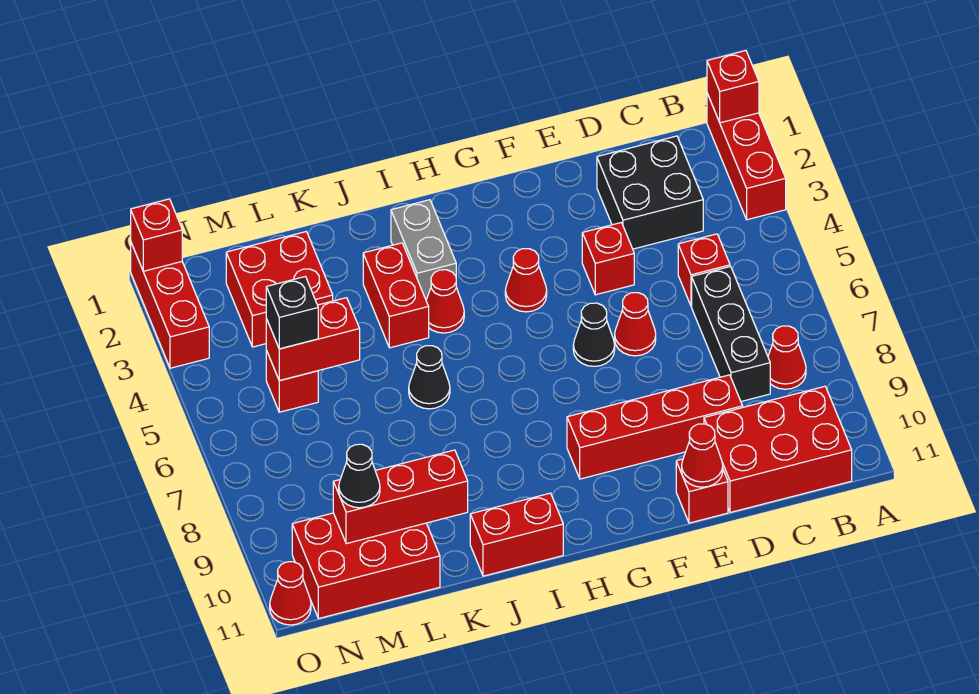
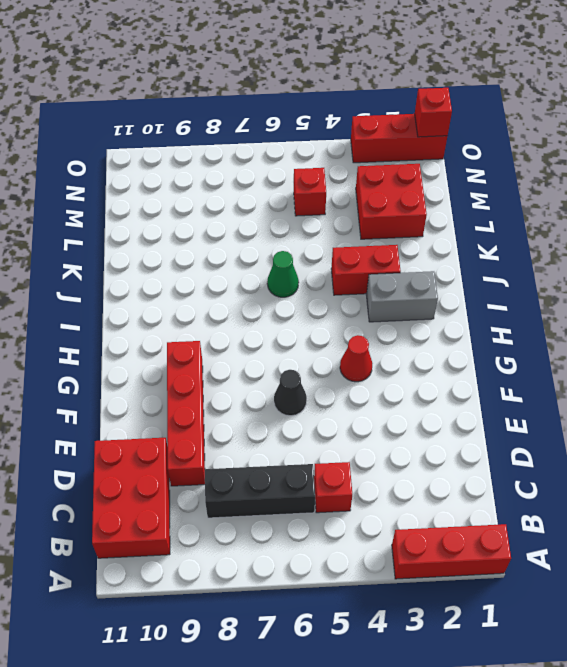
green cone J6 level 1 -> black cone J6 level 1
none -> red cone B8 level 1
none -> black brick C2:D3 level 1
none -> red brick E4 level 1

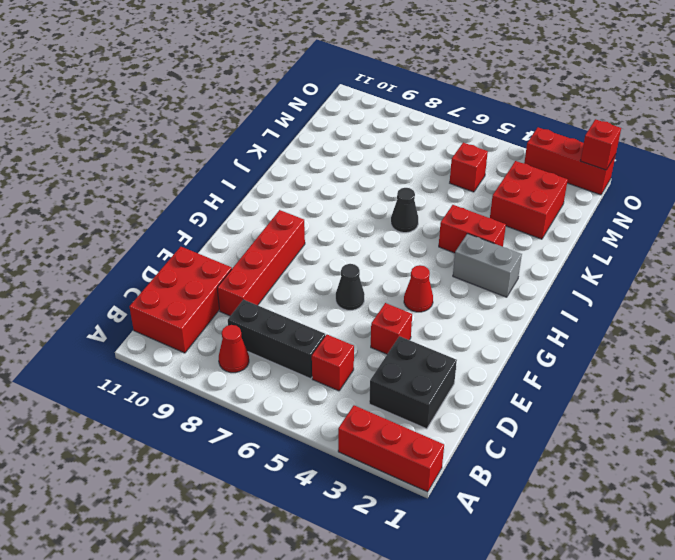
none -> red cone E6 level 1
none -> red brick E11 level 1
none -> red cone I4 level 1

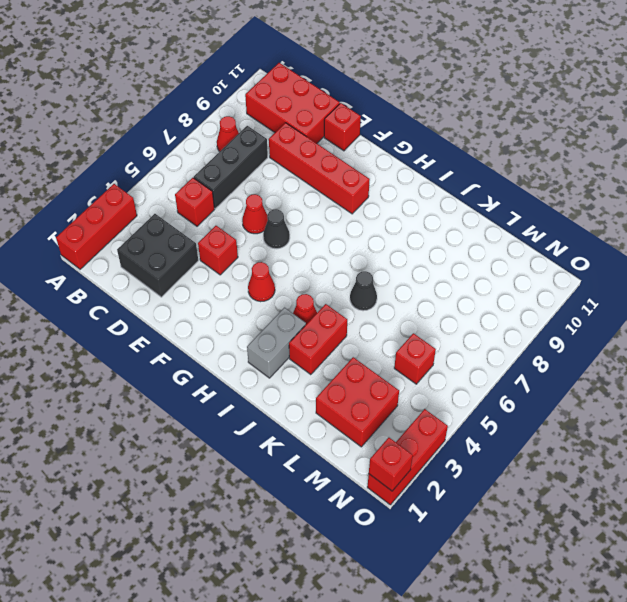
none -> red brick I11:J11 level 1
none -> red brick L10:N11 level 1
none -> red cone O11 level 1

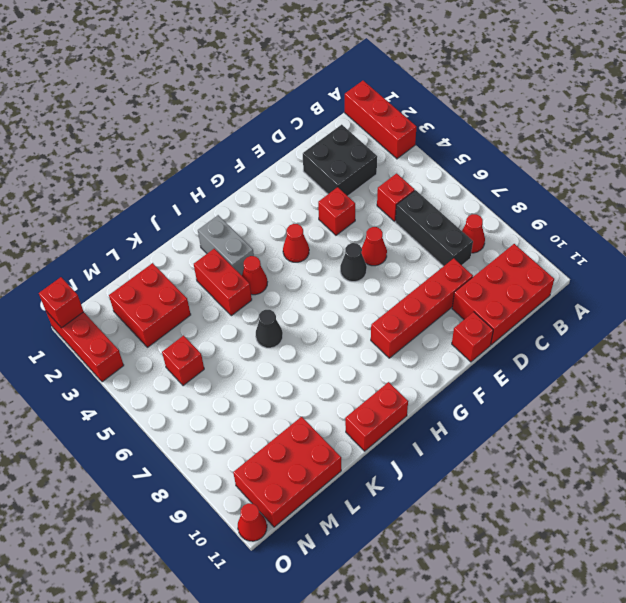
none -> red brick A1 level 2
none -> red cone E11 level 2
none -> red brick K10:M10 level 2

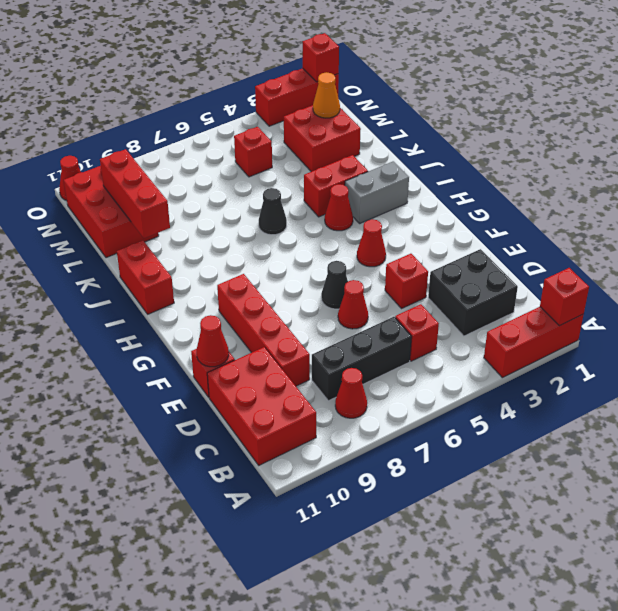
orange cone M2 level 2 -> none
none -> red brick L5:M5 level 2
none -> black brick M5 level 3
none -> black cone M10 level 3

